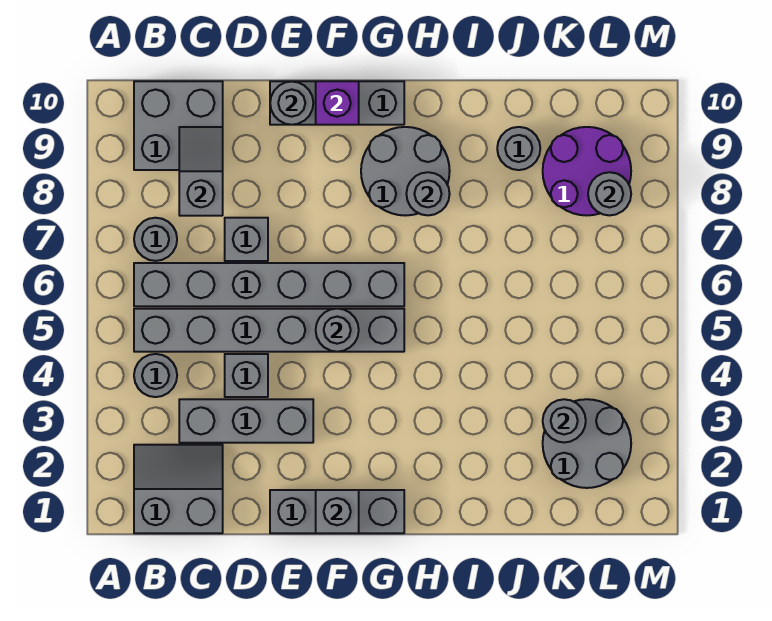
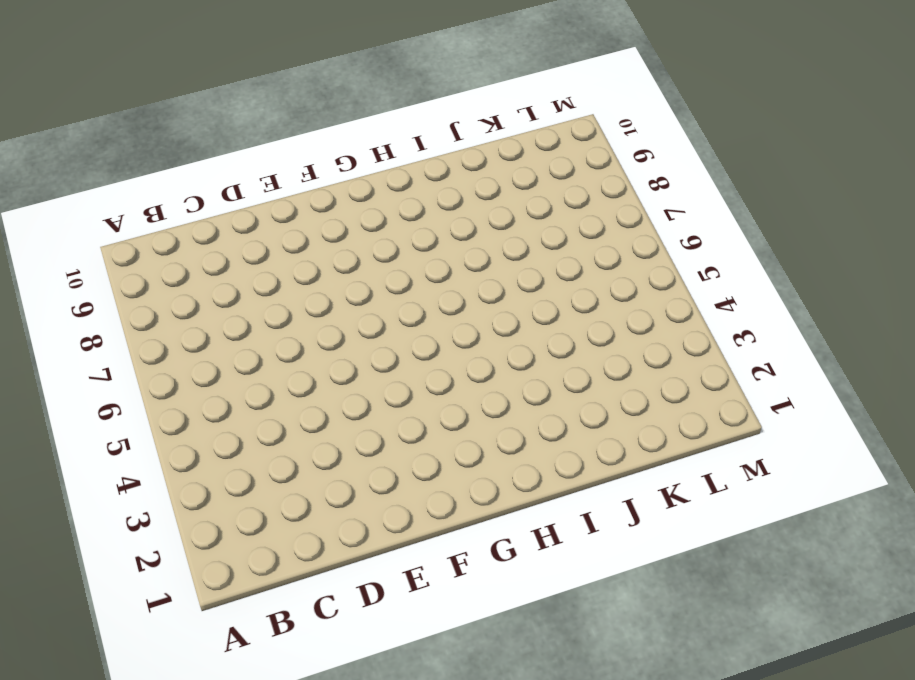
none -> grey slope B1:C2 level 1 top 1
none -> grey round brick B4 level 1
none -> grey brick B5:G5 level 1

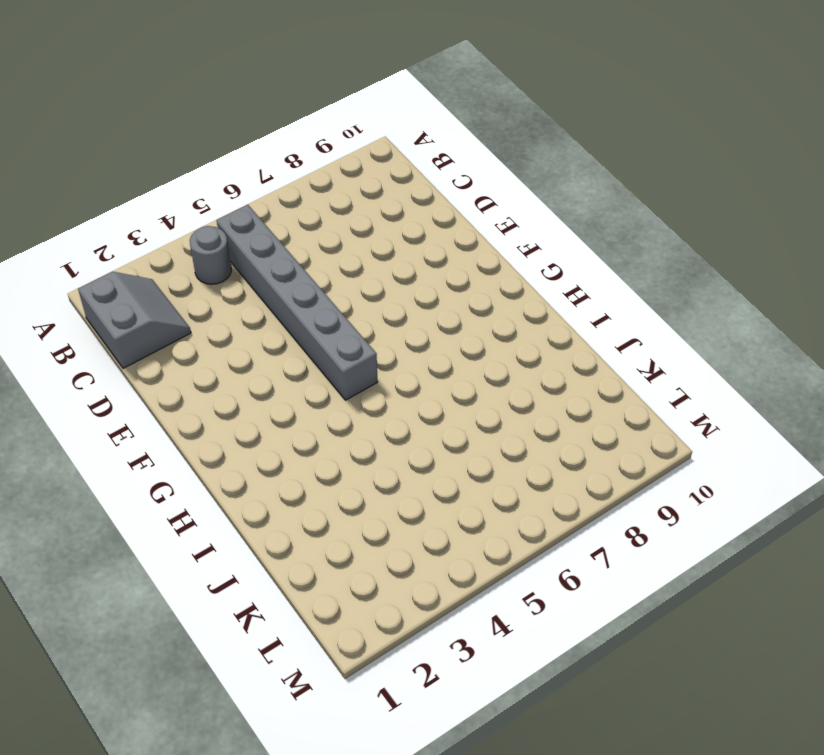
none -> grey brick B6:G6 level 1
none -> grey round brick B7 level 1
none -> grey brick B9:C10 level 1

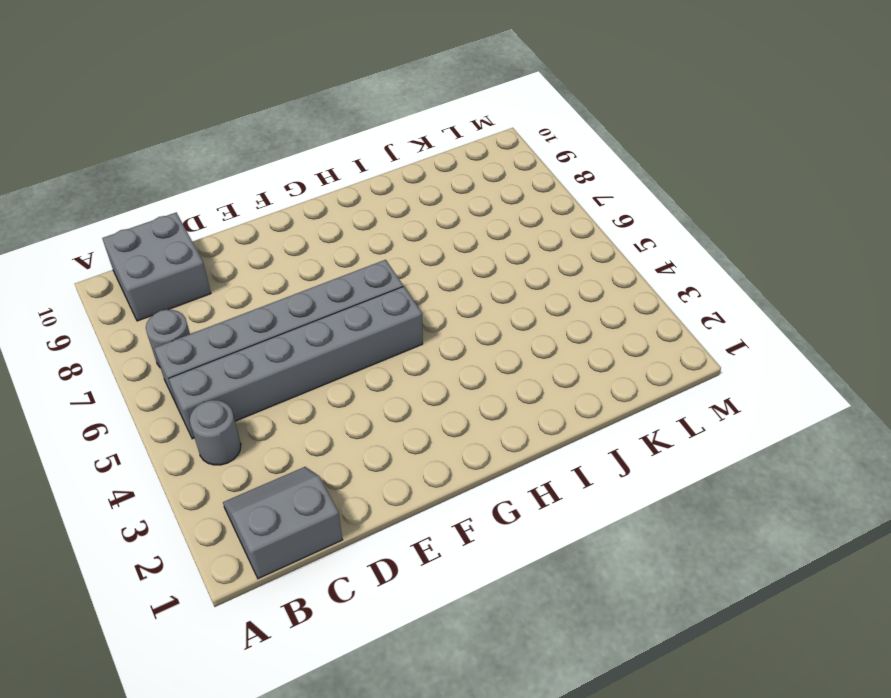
none -> grey brick C3:E3 level 1
none -> grey brick D4 level 1
none -> grey brick D7 level 1

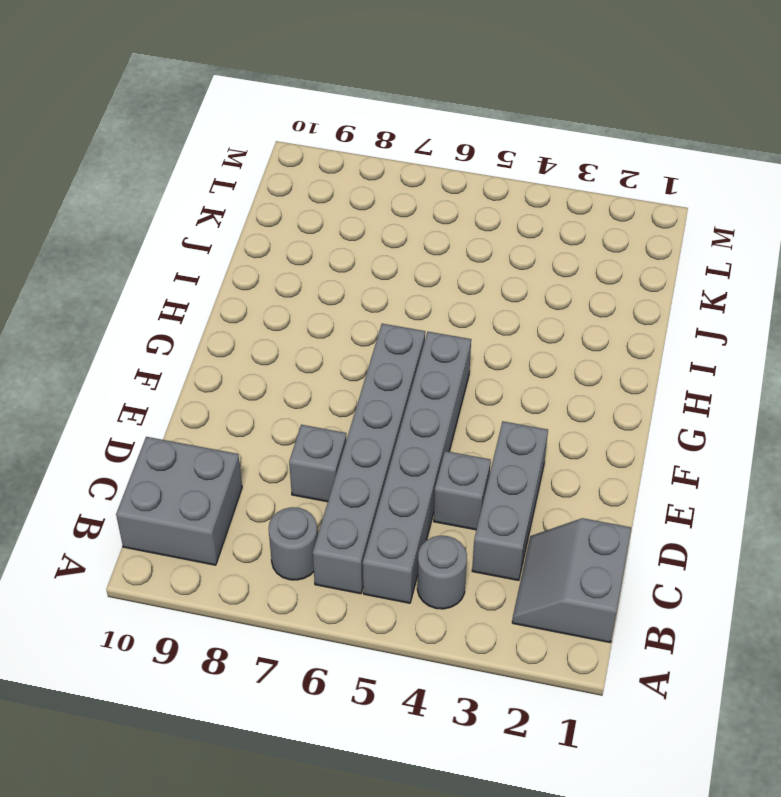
none -> grey brick E1:G1 level 1
none -> grey brick E10:G10 level 1
none -> grey round brick G8:H9 level 1

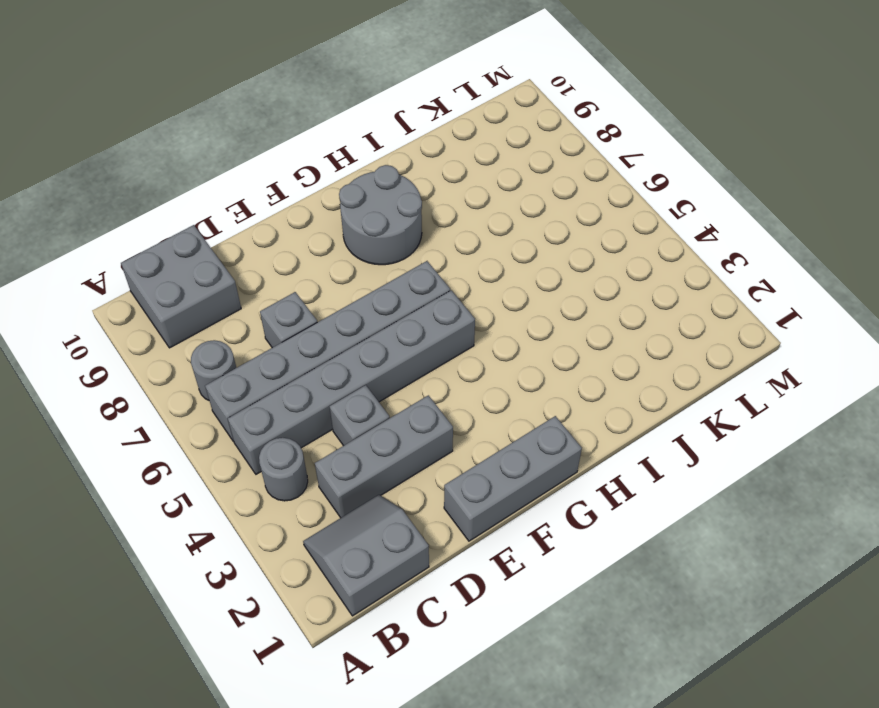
none -> grey brick E10:G10 level 1
none -> grey round brick J9 level 1
none -> grey round brick K2:L3 level 1

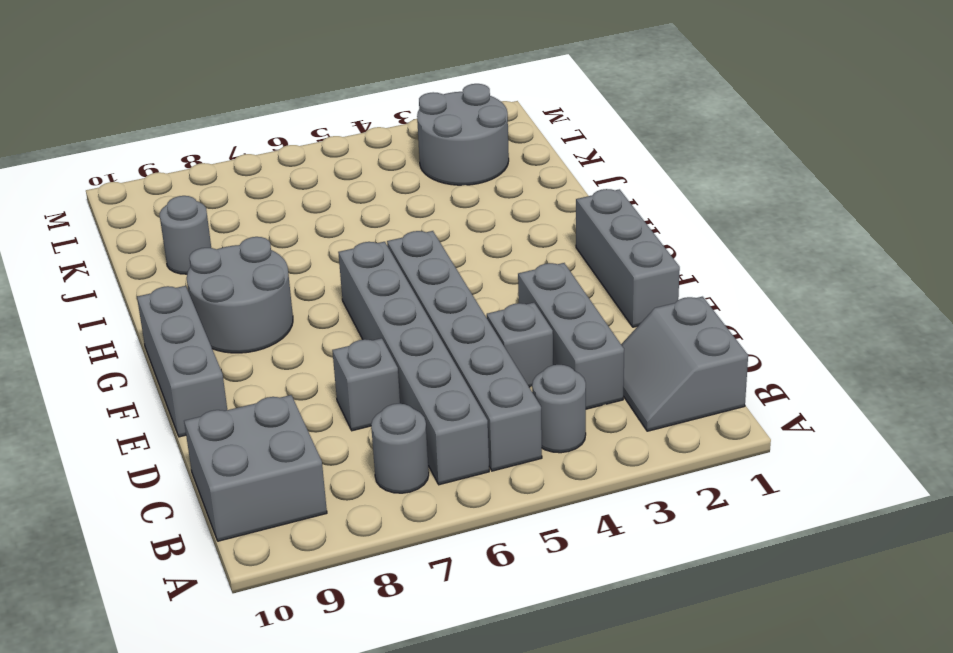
none -> purple round brick K8:L9 level 1
none -> grey slope C8:C9 level 2 top 8
none -> grey round brick E10 level 2

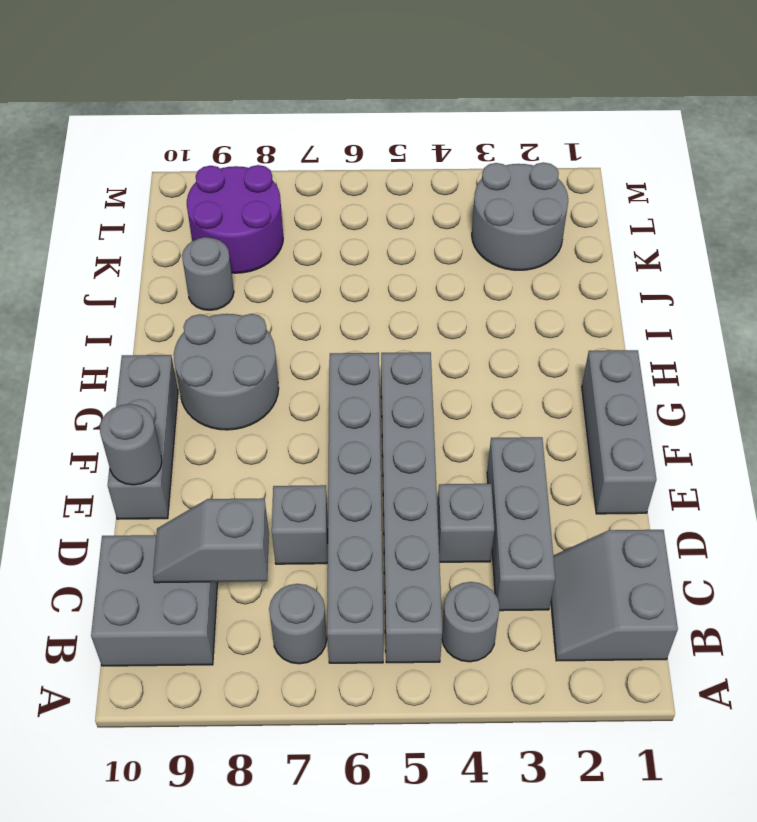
none -> grey brick F1 level 2
none -> grey round brick F5 level 2
none -> purple brick F10 level 2

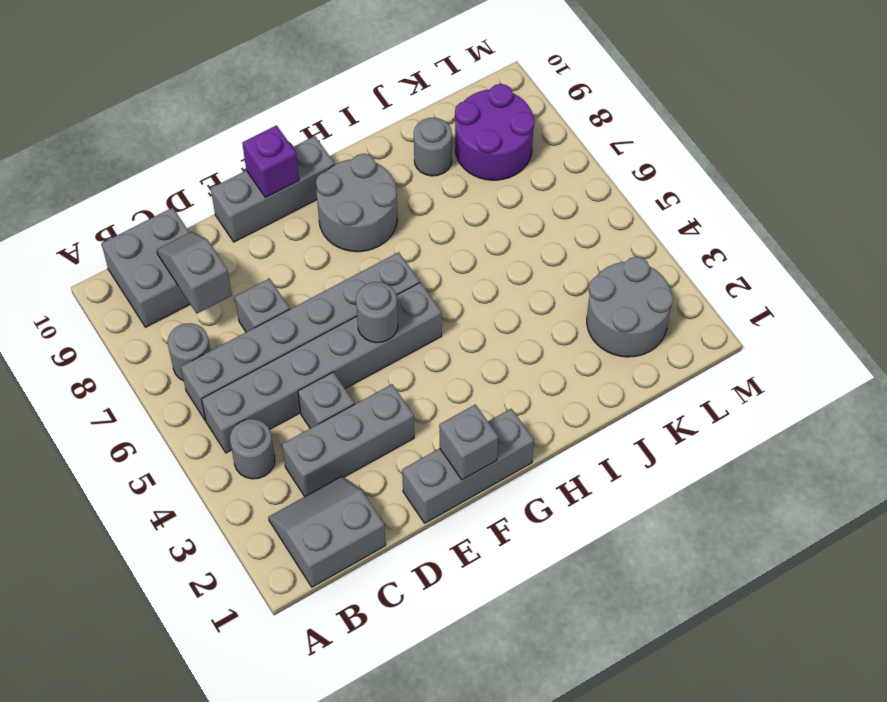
none -> grey round brick E10 level 2
none -> grey round brick H8 level 2
none -> grey round brick K3 level 2

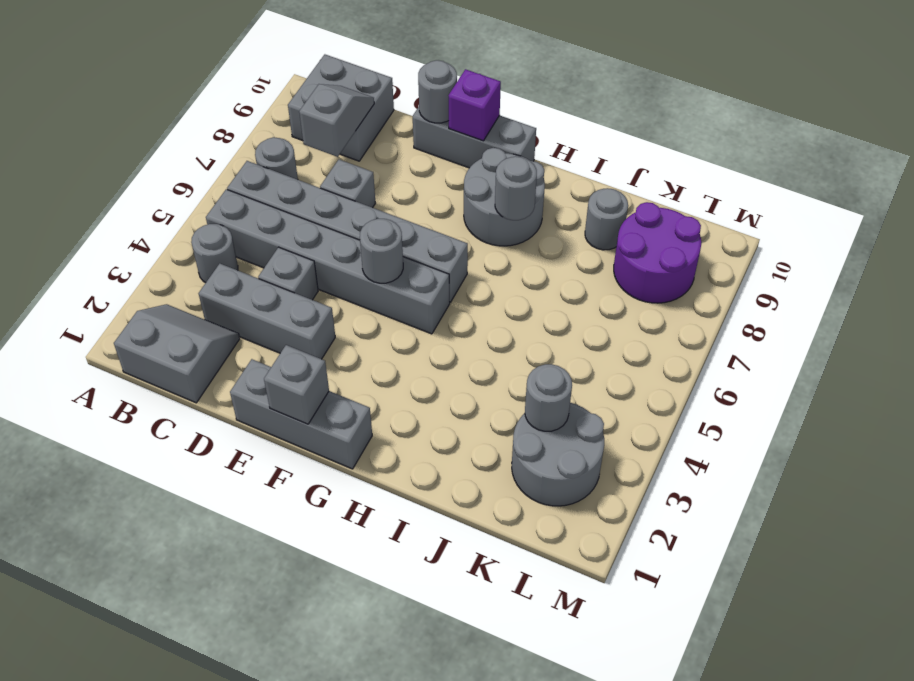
none -> grey round brick L8 level 2

